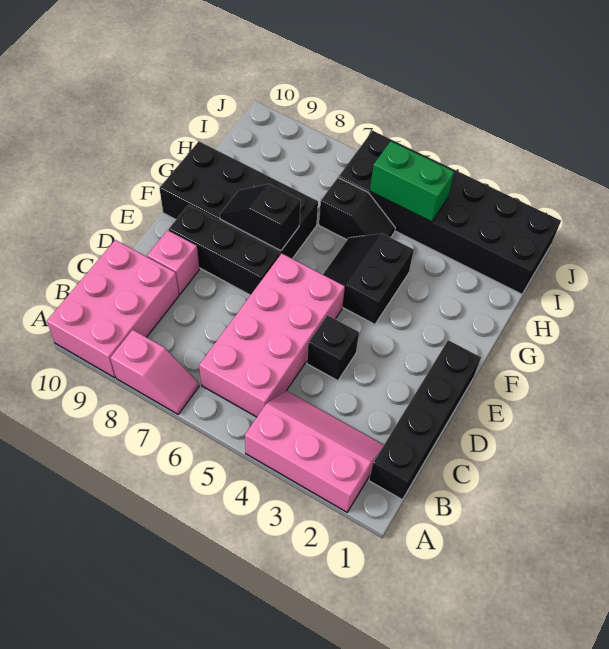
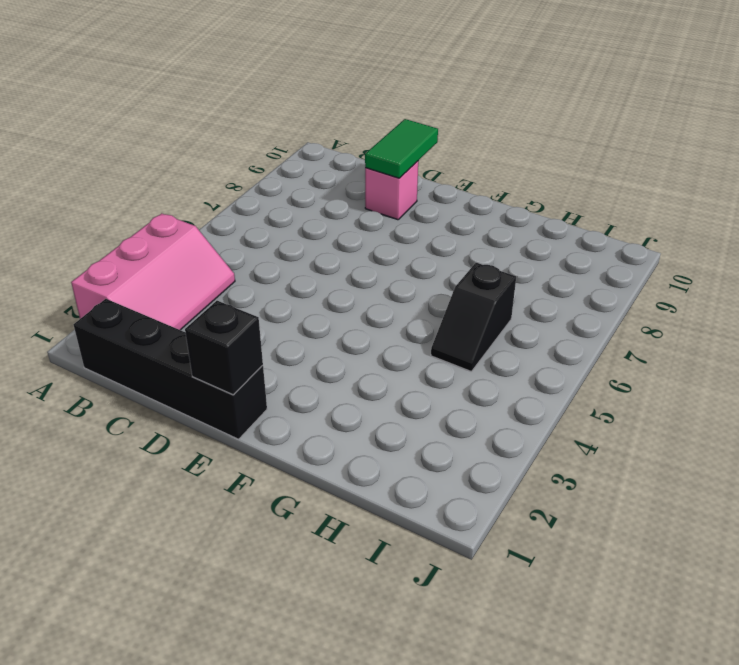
green tile D9:D10 level 2 -> none
black brick E1 level 2 -> black brick D4 level 1
none -> pink slope A7:A8 level 1 top 8
none -> pink brick A9:C10 level 1
none -> pink brick B5:E6 level 1

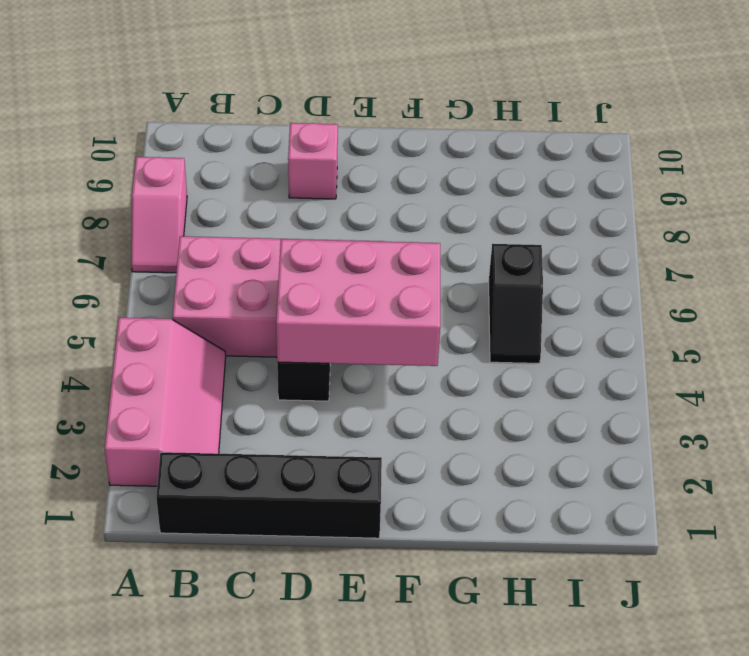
pink brick D4:F5 level 2 -> pink brick A9:C10 level 1
none -> black brick E7:E9 level 1
none -> black slope F4:G5 level 1 top 4
none -> black brick F7:G10 level 1

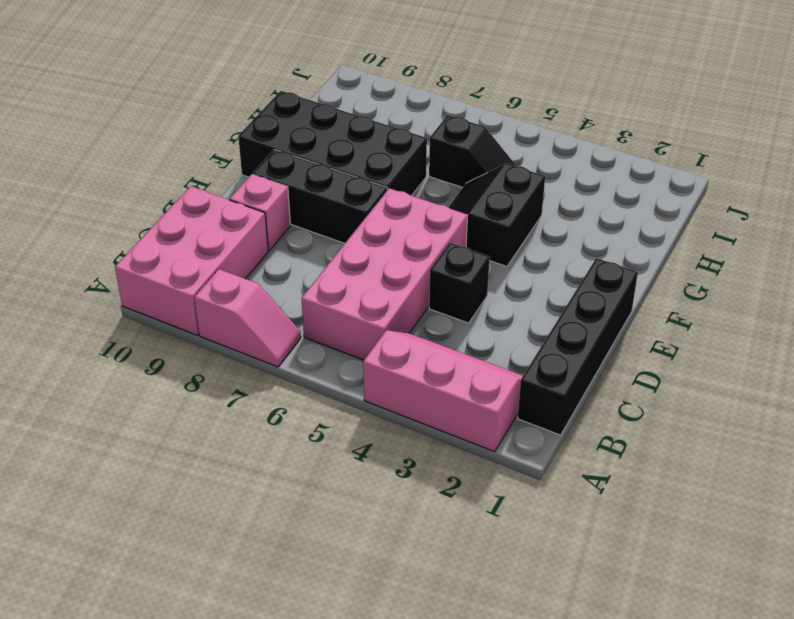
none -> black brick I1:J6 level 1
none -> black slope F7:F8 level 2 top 7
none -> green brick I4:I5 level 2

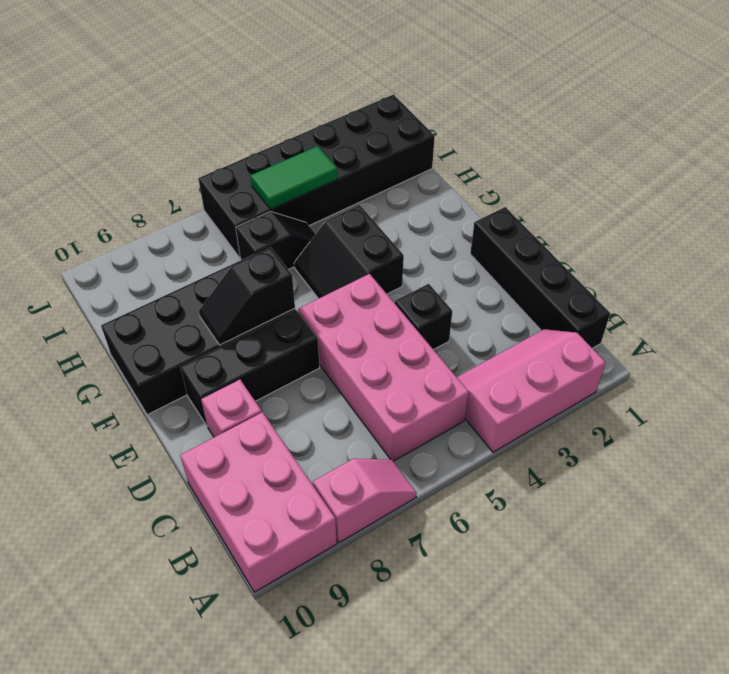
green tile I4:I5 level 2 -> green brick I4:I5 level 2

